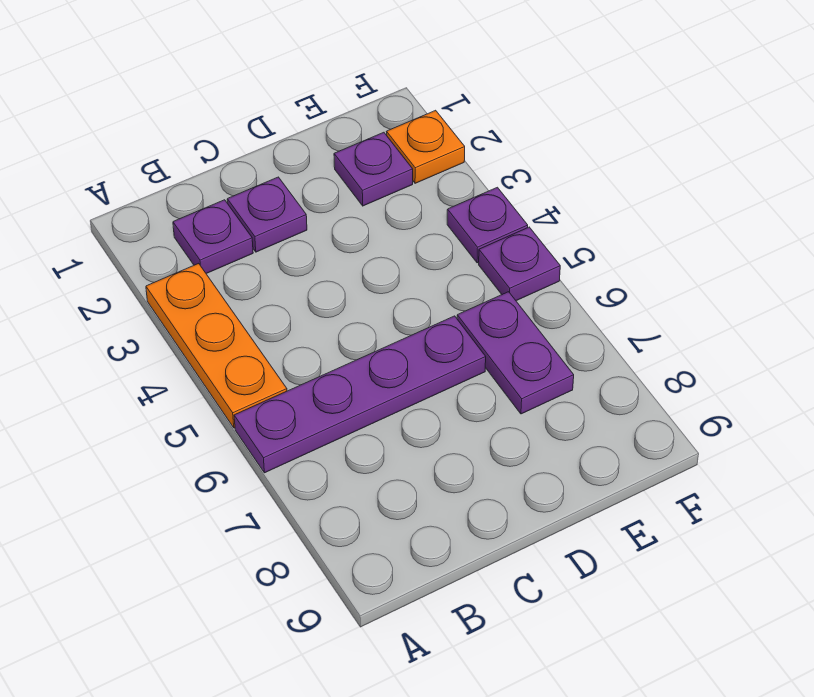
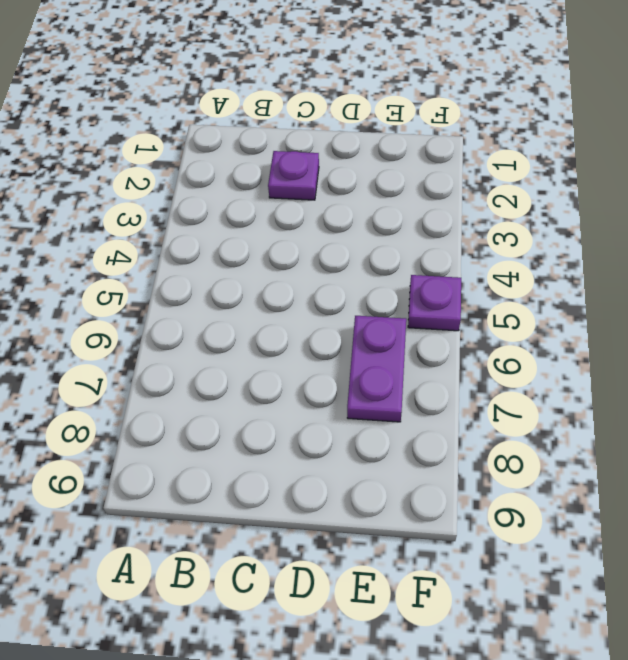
none -> orange plate A3:A5 level 1
none -> purple plate A6:D6 level 1

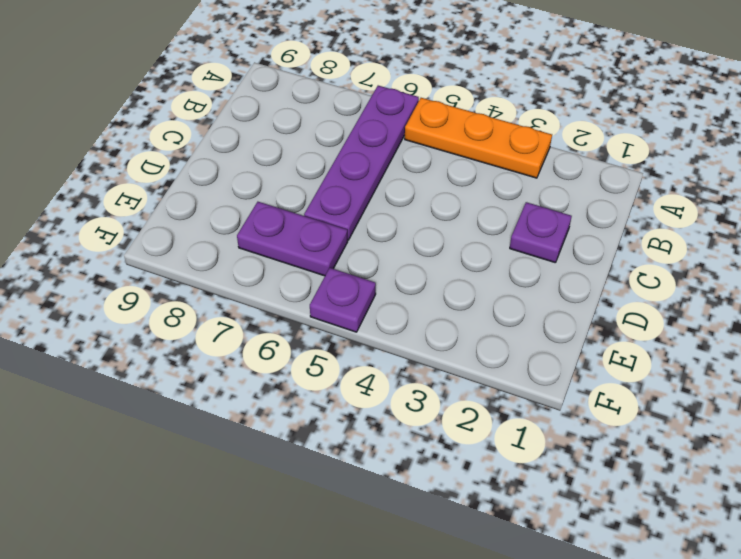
none -> purple plate B2 level 1
none -> purple plate E2 level 1

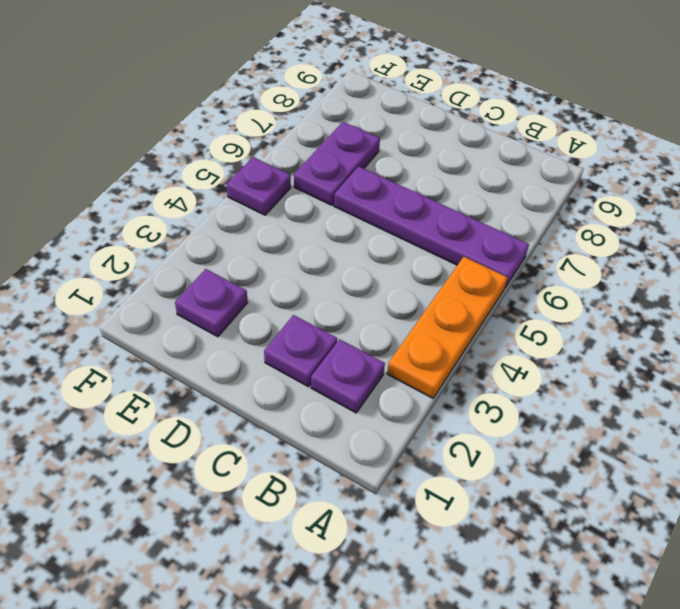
none -> orange plate F2 level 1
none -> purple plate F4 level 1

